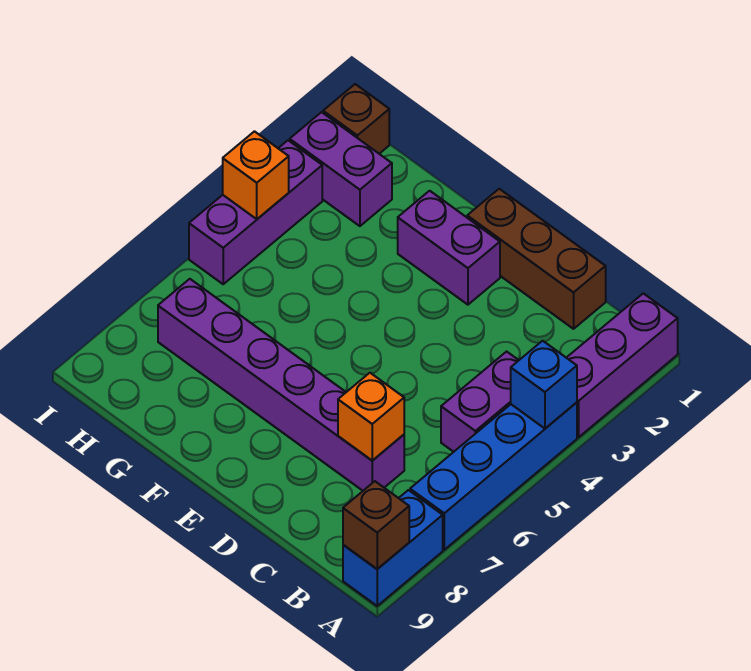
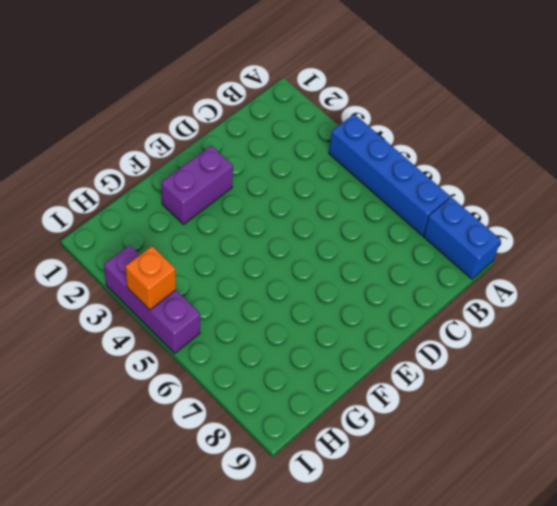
none -> purple brick A1:A3 level 1
none -> purple brick B4:B5 level 1
none -> brown brick C1:E1 level 1

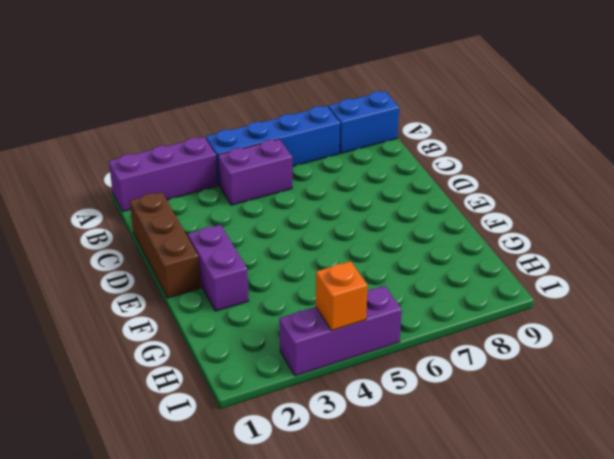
none -> purple brick C7:H7 level 1
none -> purple brick H2:I2 level 1
none -> brown brick I1 level 1

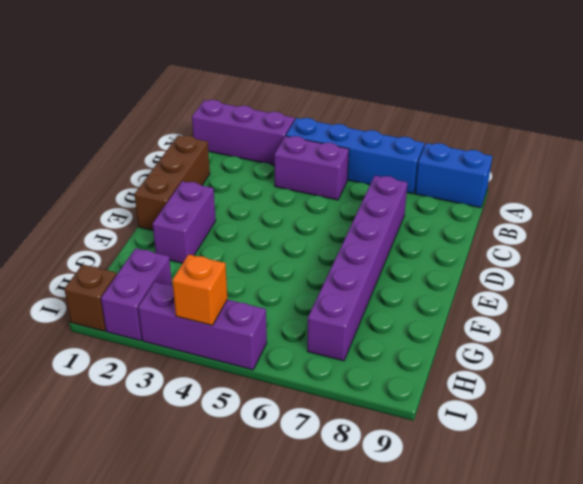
none -> blue brick A4 level 2
none -> brown brick A9 level 2
none -> orange brick C7 level 2

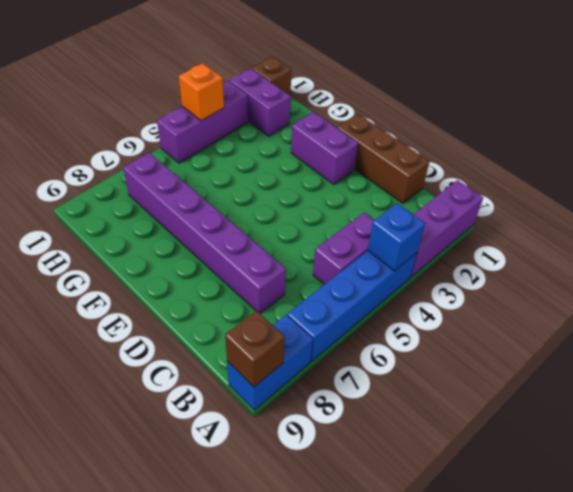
none -> orange brick C7 level 2

